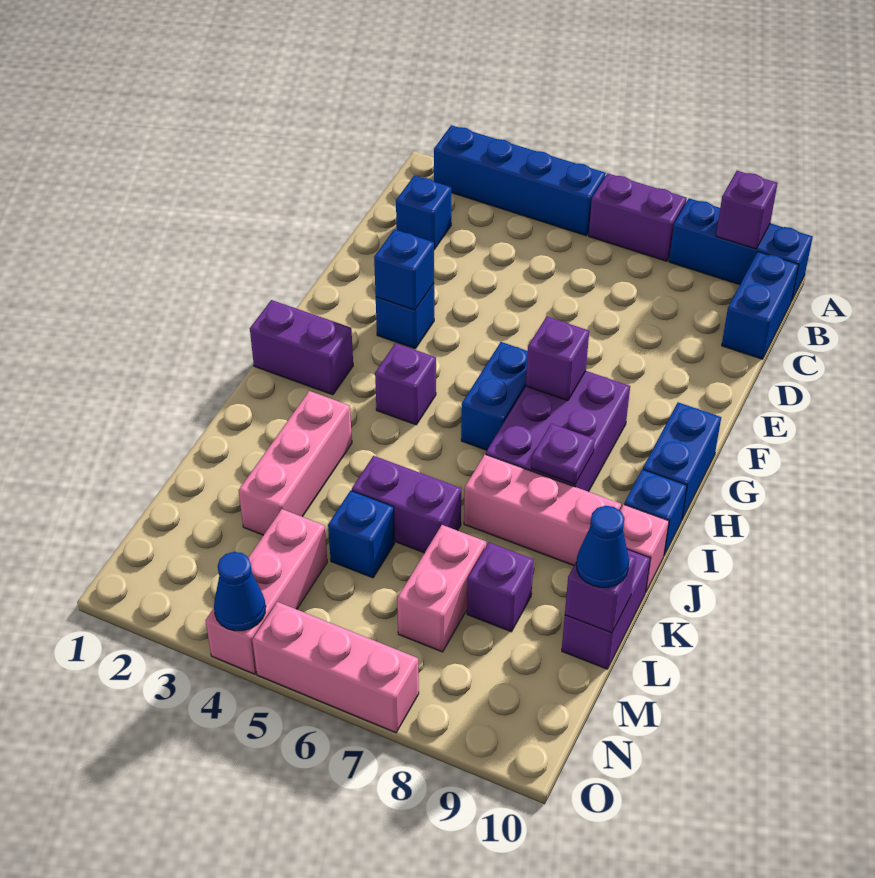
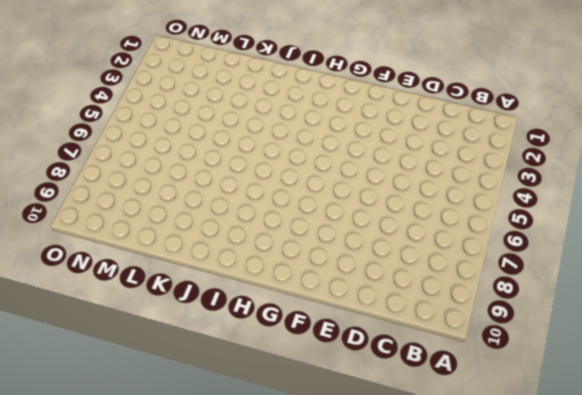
none -> blue brick A2:A5 level 1
none -> purple brick A6:A7 level 1
none -> blue brick A8:A10 level 1

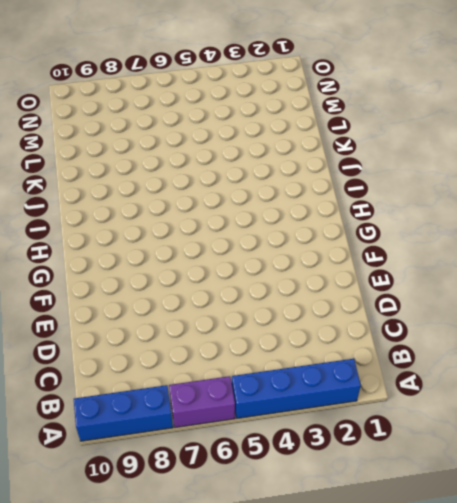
none -> blue brick B10:C10 level 1
none -> blue brick C2 level 1
none -> blue brick F3 level 1

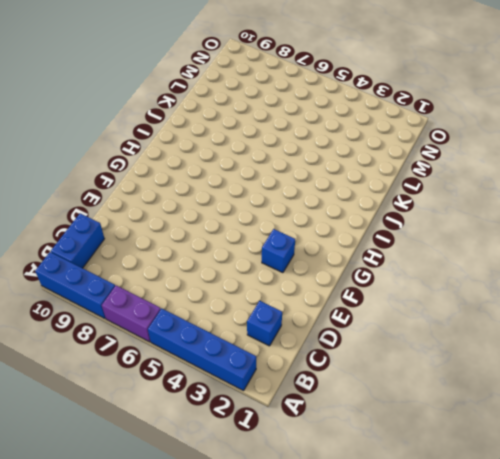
none -> blue brick G6:H6 level 1
none -> purple brick G7:I8 level 1
none -> blue brick G10:H10 level 1

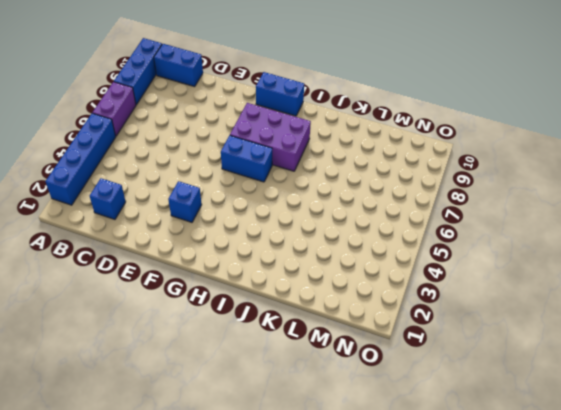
none -> purple brick H1:H2 level 1
none -> purple brick H4 level 1
none -> blue brick I10 level 1

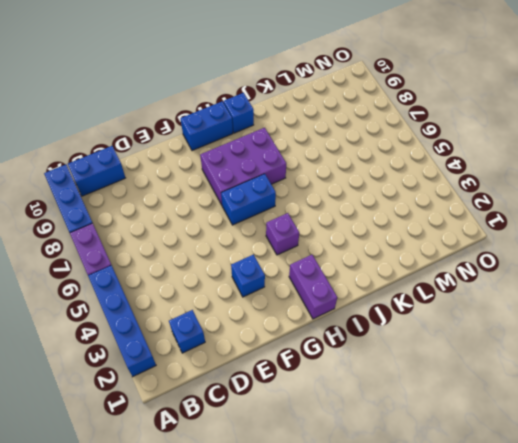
none -> pink brick J3:L3 level 1
none -> pink brick J7:J9 level 1
none -> pink brick J10 level 1

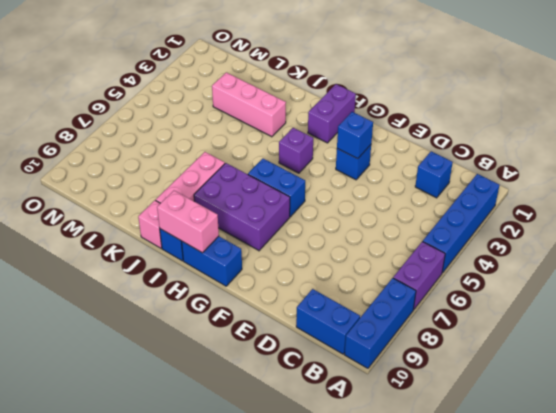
pink brick H10:I10 level 2 -> pink brick L7:M7 level 1
none -> purple brick K5:K6 level 1
none -> purple brick K10:L10 level 1
none -> blue brick L5 level 1

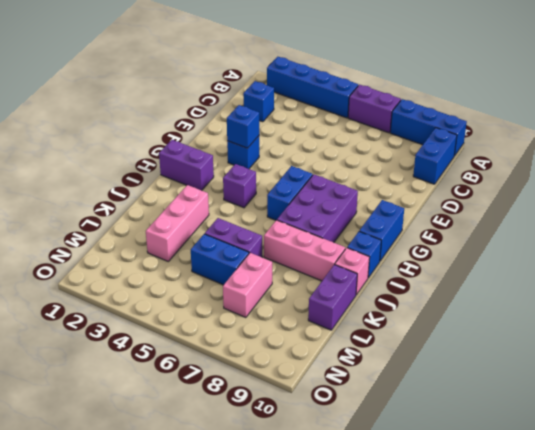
blue brick L5:L6 level 1 -> blue brick L5 level 1
none -> purple brick L8 level 1
none -> pink brick M4:O4 level 1
none -> pink brick O5:O7 level 1

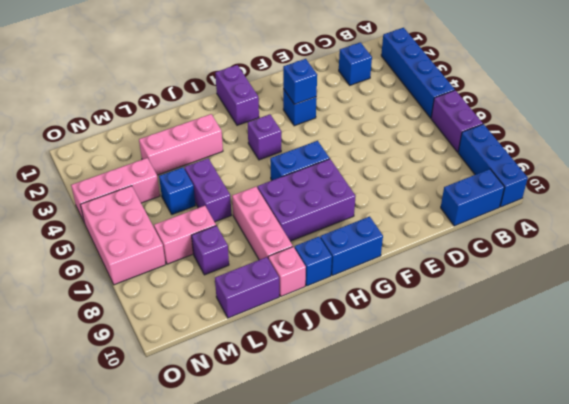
pink brick N5:O7 level 1 -> pink brick O5:O7 level 1
none -> purple brick A9 level 2
none -> purple brick G7 level 2
none -> purple plate I8 level 2

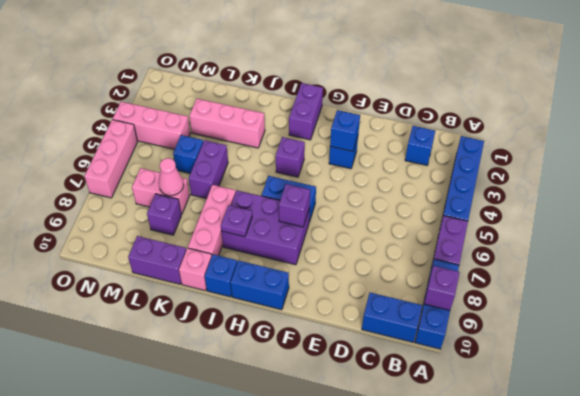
pink cone L7 level 2 -> none
none -> purple brick L10 level 2
none -> blue cone O4 level 2
none -> blue cone L10 level 3

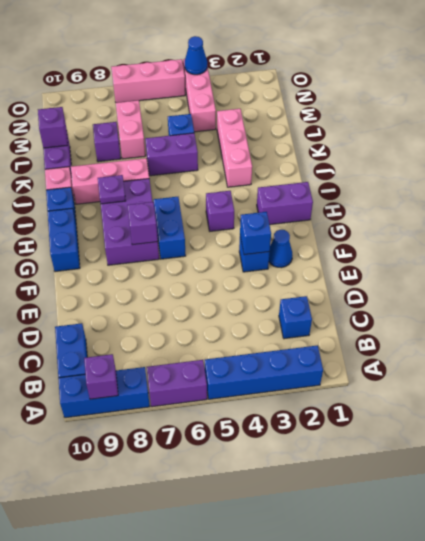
blue cone F2 level 1 -> blue cone L10 level 3

